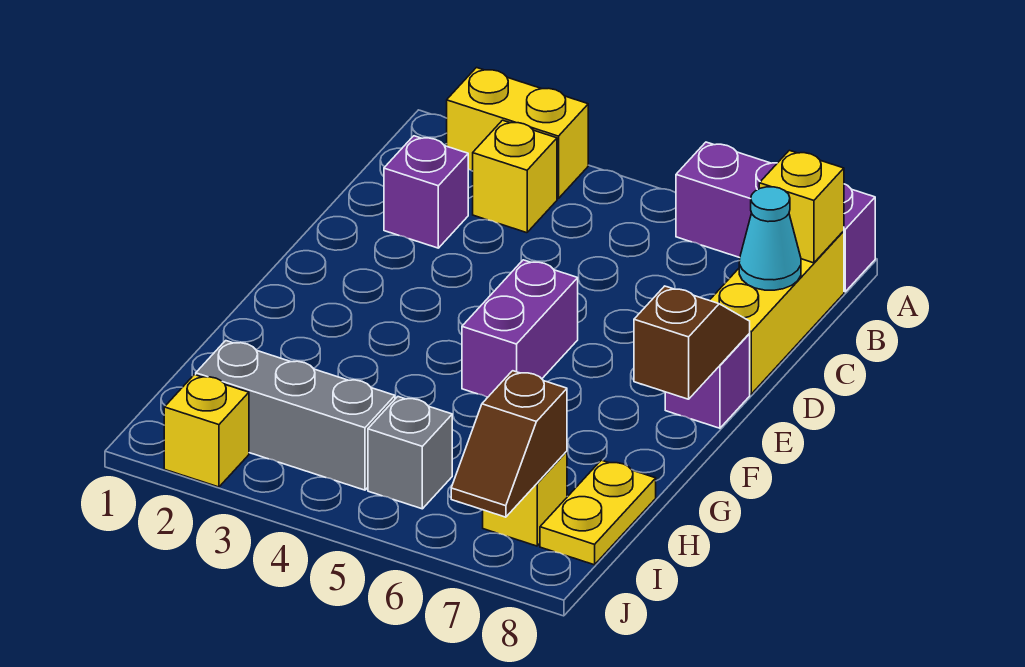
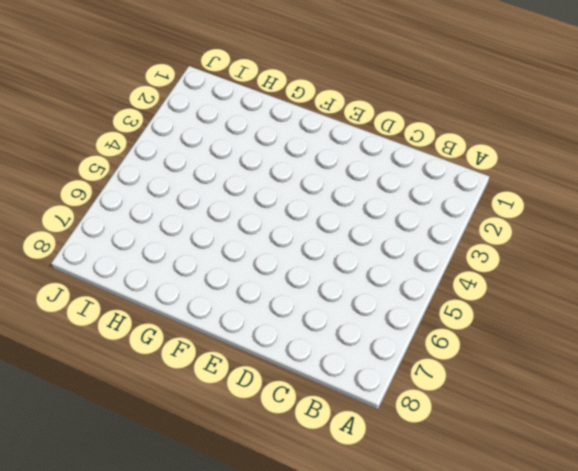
none -> yellow brick A2:A3 level 1
none -> purple brick A6:A8 level 1
none -> yellow brick B3 level 1

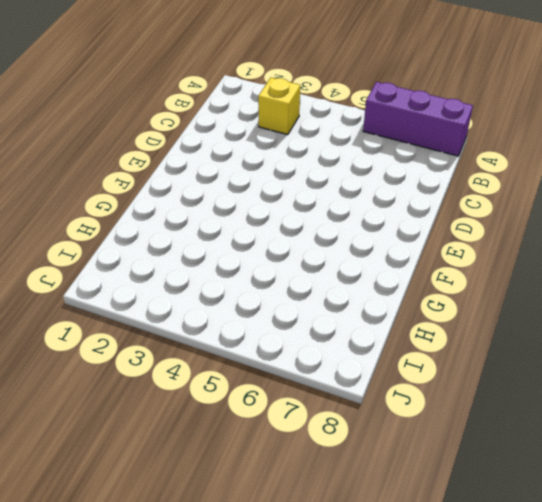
none -> yellow brick A2:A3 level 1
none -> yellow brick B8:D8 level 1
none -> purple brick C2 level 1

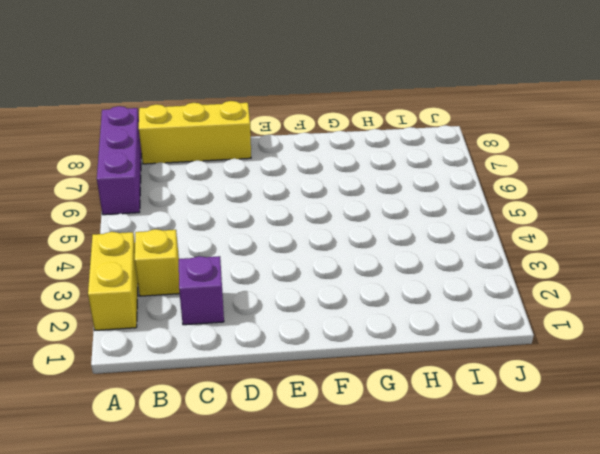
none -> purple brick E5:F5 level 1
none -> purple brick E8 level 1
none -> yellow plate H8:I8 level 1

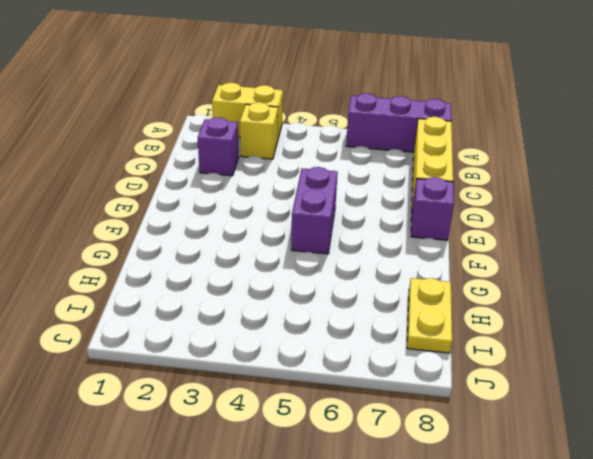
none -> grey brick I2:I4 level 1
none -> grey brick I5 level 1
none -> yellow brick I7 level 1

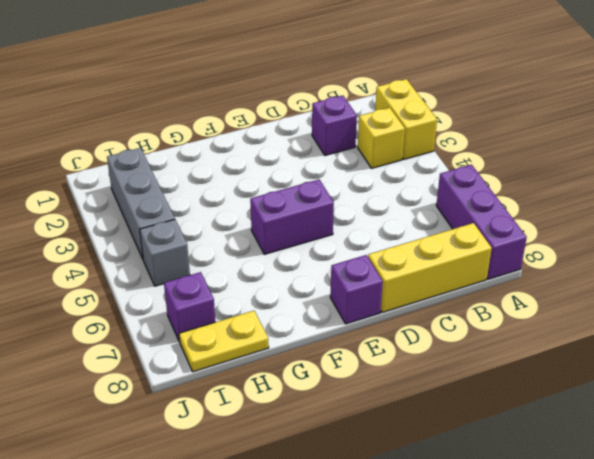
purple brick I7 level 1 -> yellow brick I7 level 1
none -> yellow brick J2 level 1
none -> yellow brick B8 level 2
none -> cyan cone C8 level 2

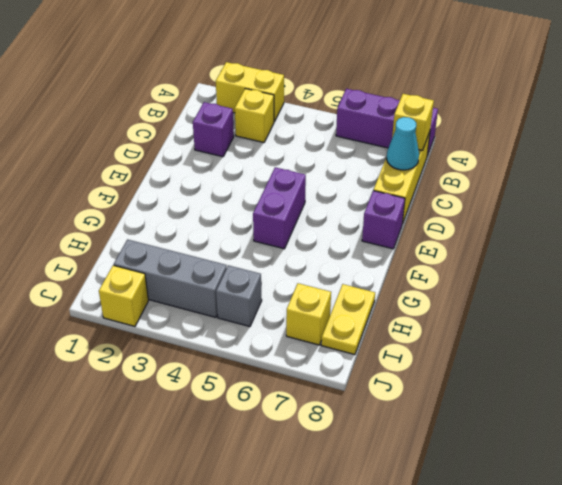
none -> brown slope E8:F8 level 2 top F
none -> brown slope I7:J7 level 2 top I

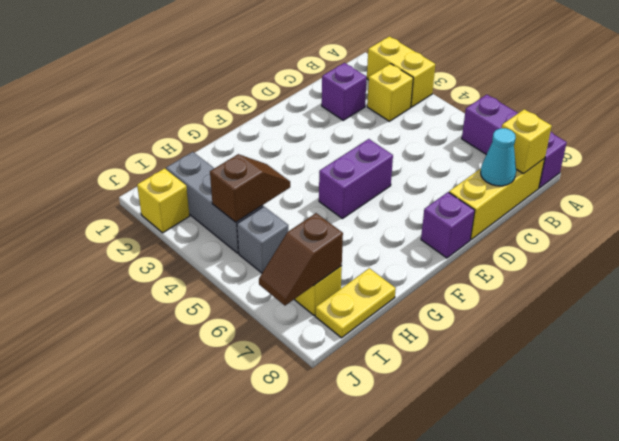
brown slope H4:I4 level 2 top I -> brown slope E8:F8 level 2 top F

